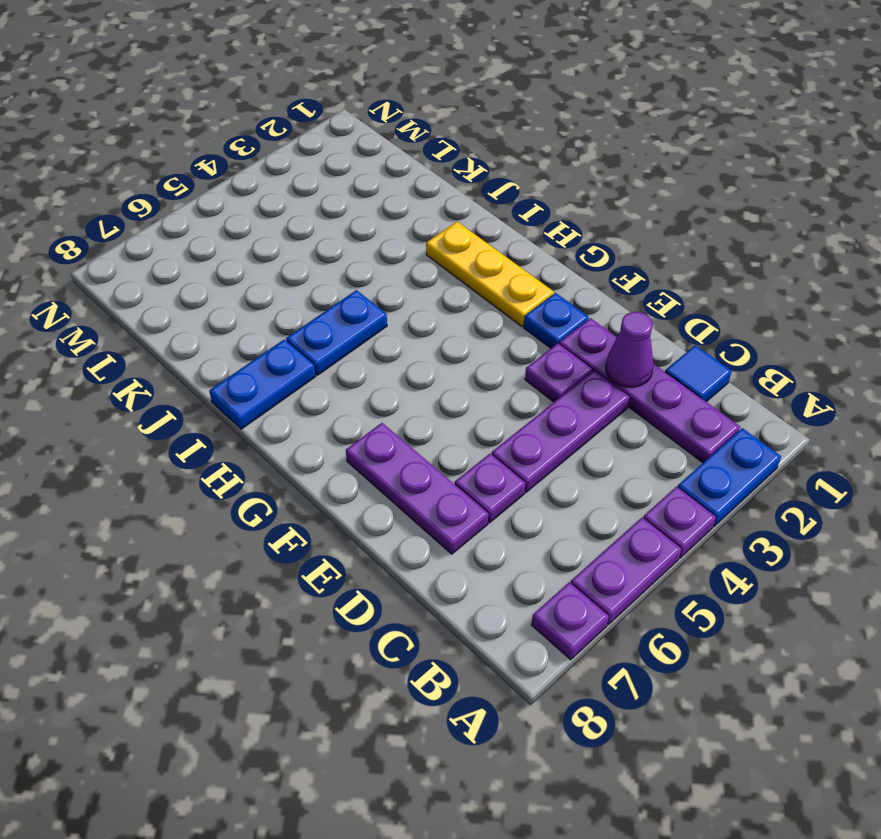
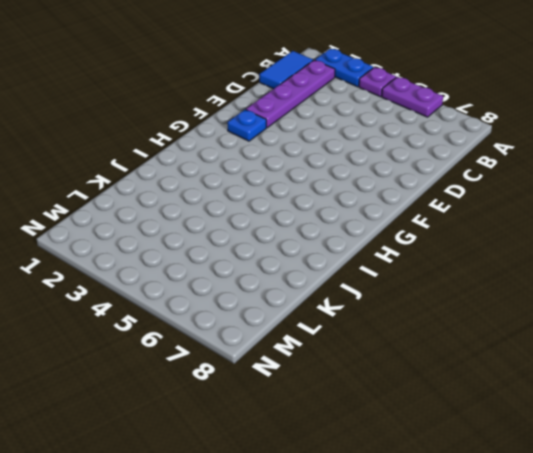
blue tile B1:C1 level 1 -> blue tile C1 level 1
none -> purple plate A7 level 1
none -> purple plate D3:D5 level 1
none -> purple plate D6 level 1

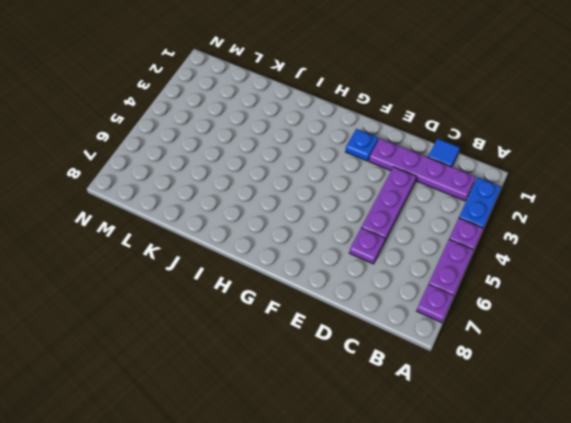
none -> purple plate D7:F7 level 1
none -> purple plate E3 level 1
none -> yellow plate G2:I2 level 1

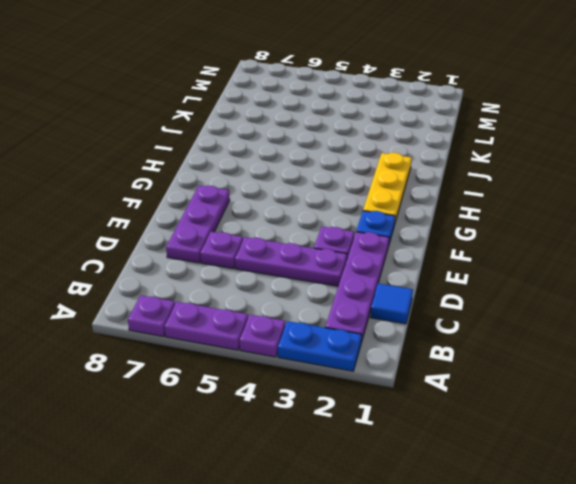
none -> blue plate I5:I6 level 1
none -> blue plate I7:I8 level 1
none -> purple cone D2 level 2

